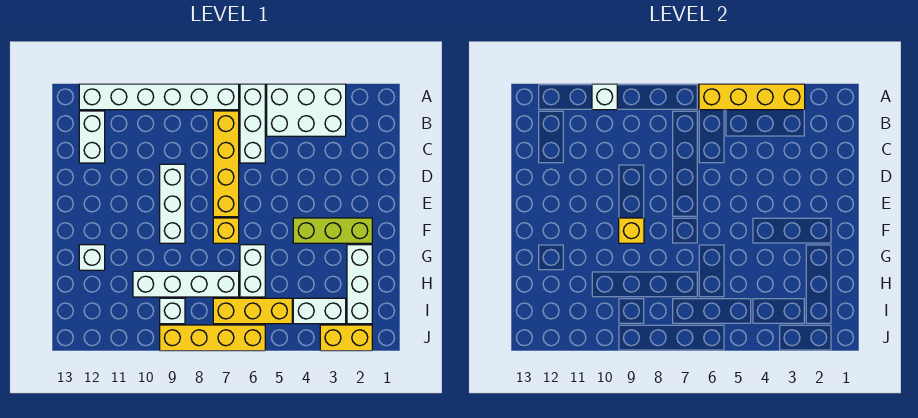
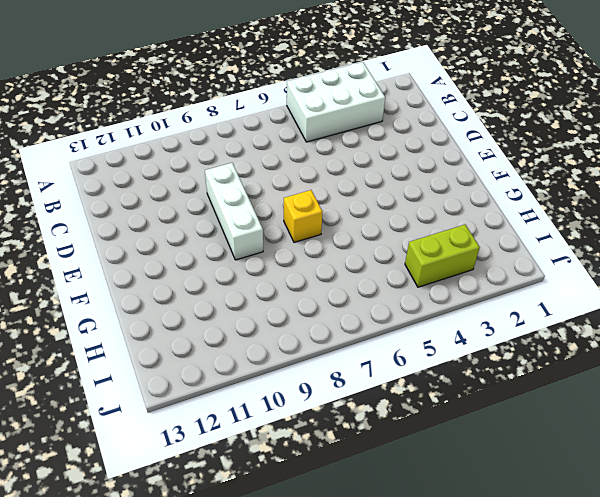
lime brick I3:I4 level 1 -> white brick I3:I4 level 1
none -> white brick A6:C6 level 1
none -> white brick A7:A12 level 1
none -> yellow brick B7:E7 level 1

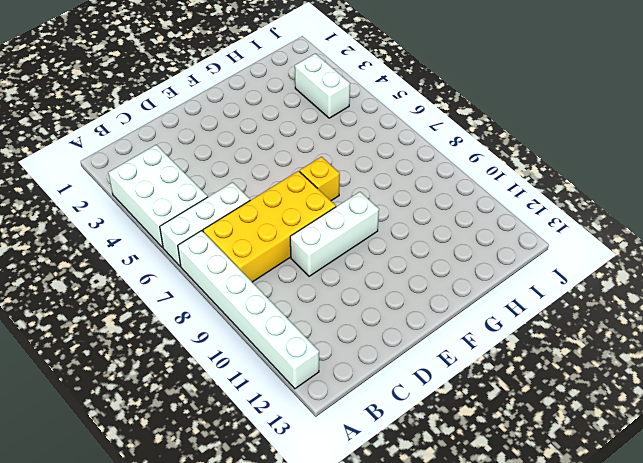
yellow brick B7:E8 level 1 -> yellow brick B7:E7 level 1
none -> white brick B12:C12 level 1
none -> lime brick F2:F4 level 1
none -> white brick G2:I2 level 1

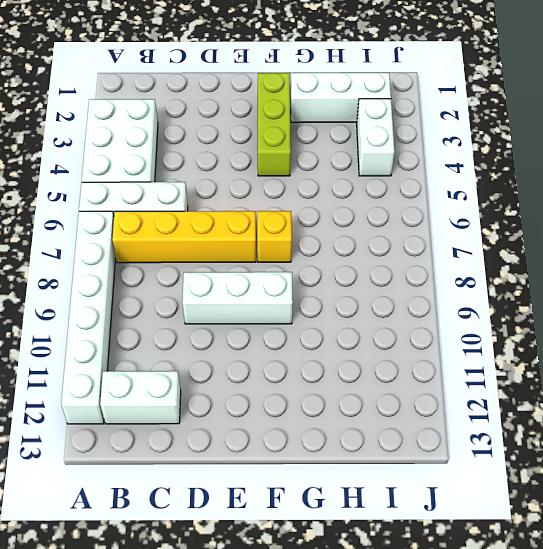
none -> white brick G6:H6 level 1
none -> white brick G12 level 1
none -> white brick H7:H10 level 1

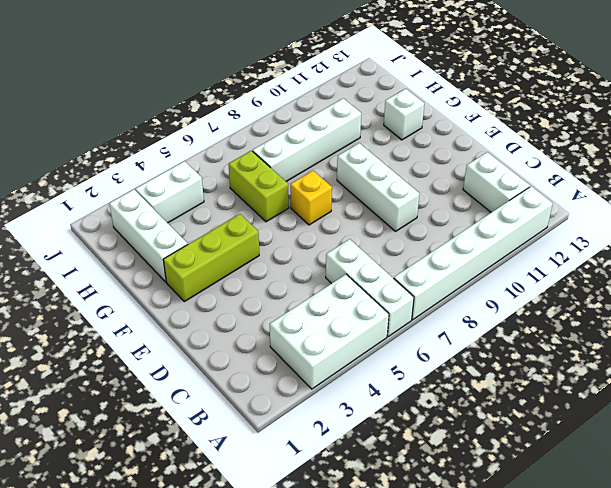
lime brick G6:H6 level 1 -> white brick G6:H6 level 1
none -> yellow brick B7:E7 level 1
none -> yellow brick I5:I7 level 1
none -> white brick I9 level 1

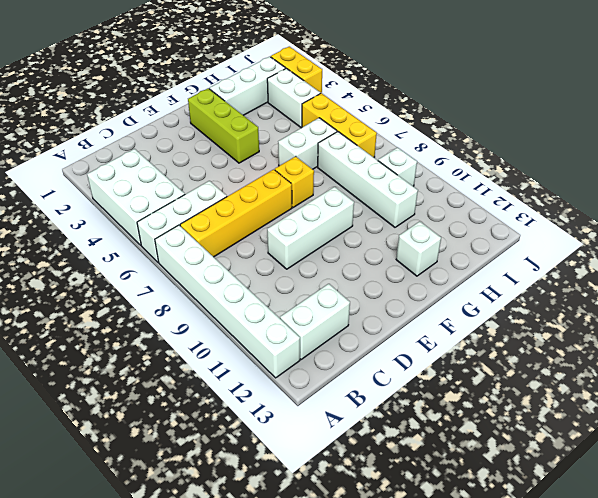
none -> yellow brick J6:J9 level 1
none -> yellow brick A3:A6 level 2
none -> white brick A10 level 2

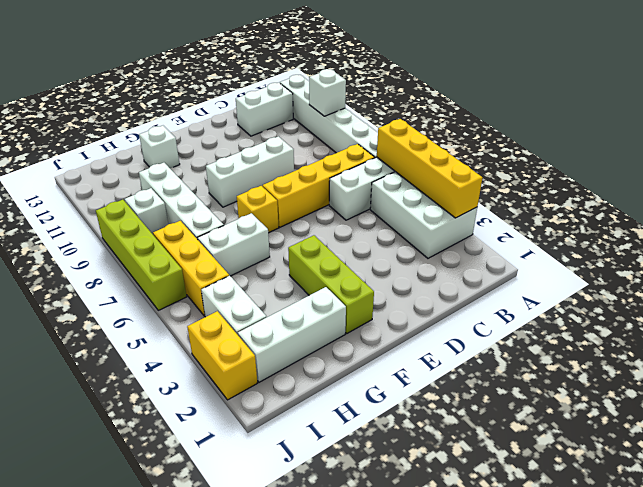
lime brick J6:J9 level 1 -> yellow brick J6:J9 level 1
none -> yellow brick F9 level 2

